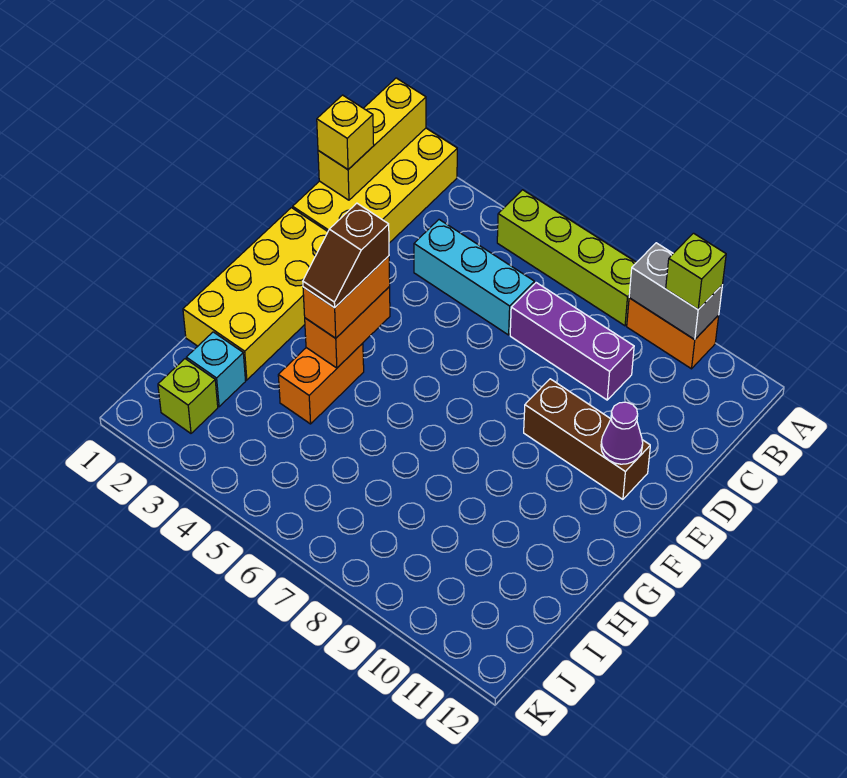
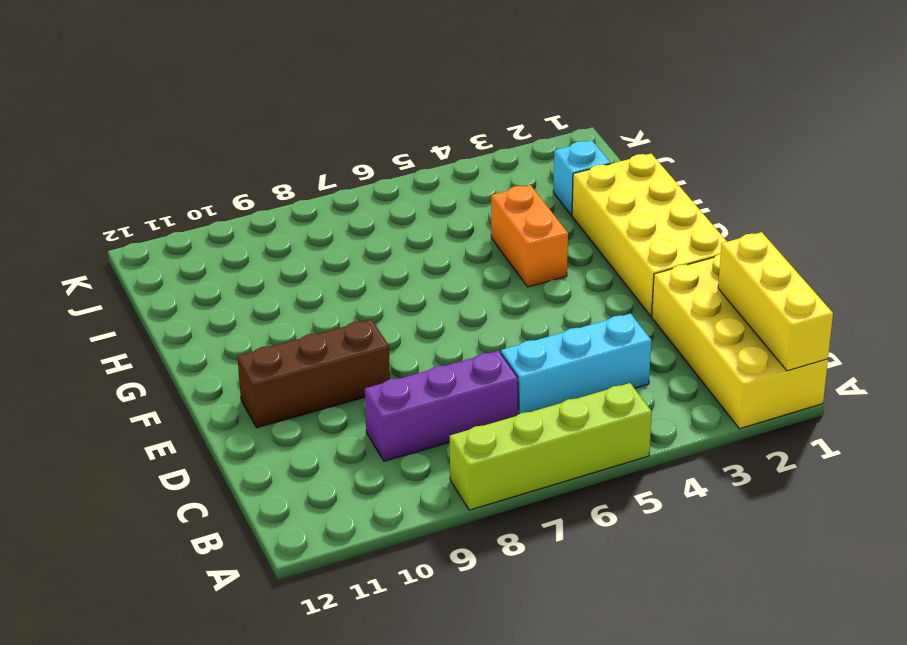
none -> orange brick A9:A10 level 1
none -> lime brick J2 level 1
none -> grey brick A9:A10 level 2

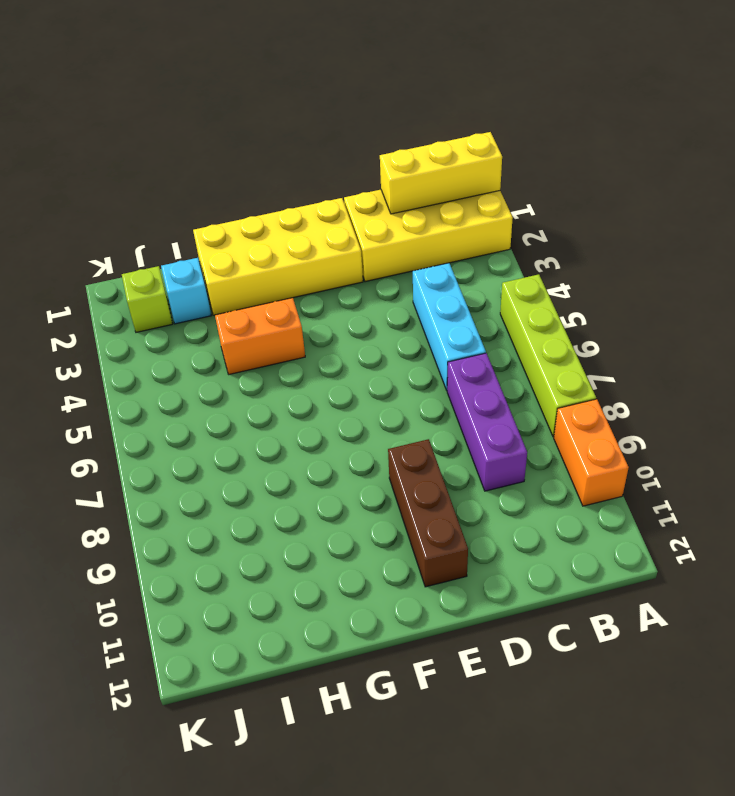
none -> grey brick A9:A10 level 2
none -> purple cone E11 level 2
none -> orange brick F4:G4 level 2

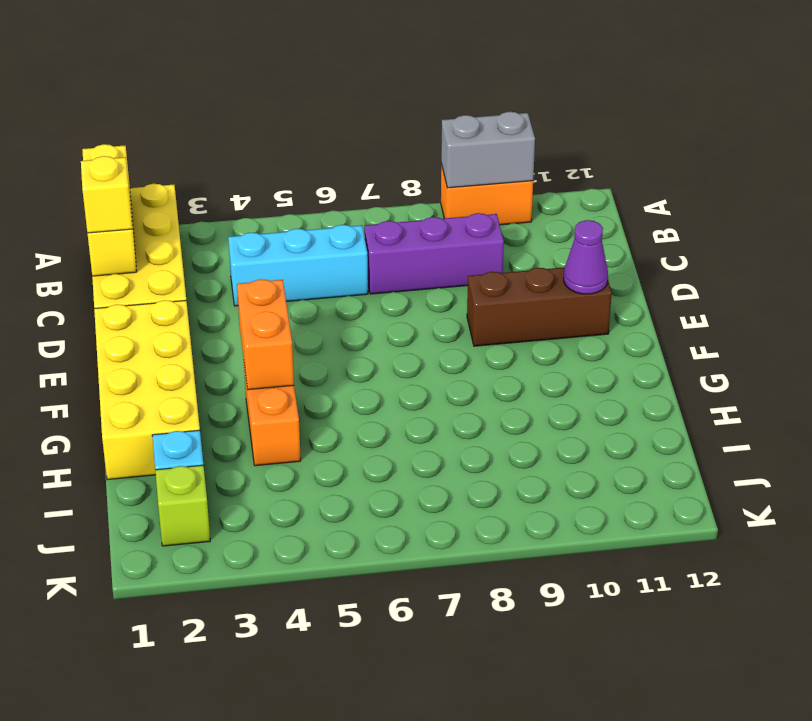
none -> lime brick A5:A8 level 1
none -> lime brick A10 level 3
none -> orange brick F4:G4 level 3

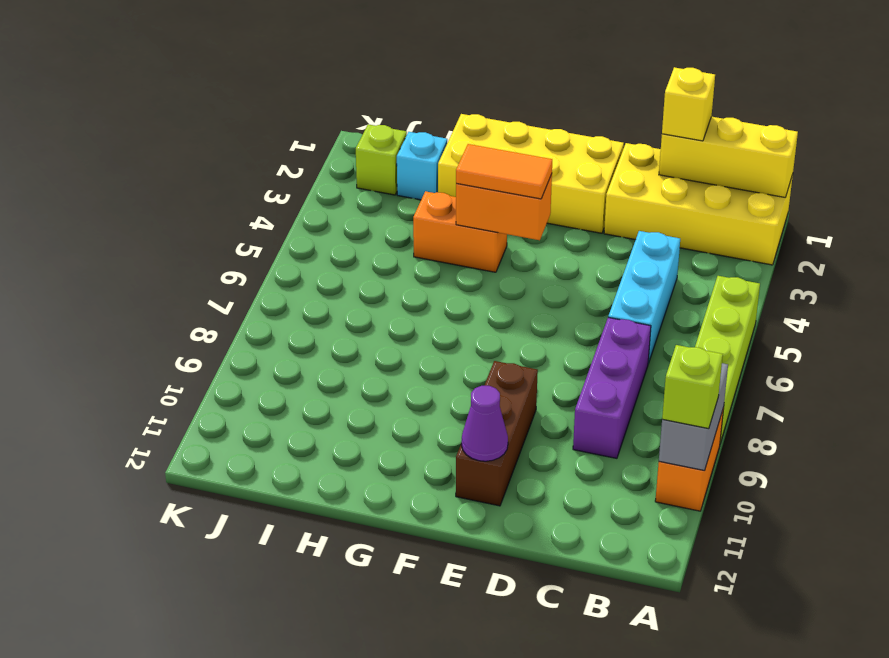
orange tile F4:G4 level 3 -> orange brick F4:G4 level 3
none -> brown slope F4:G4 level 4 top F

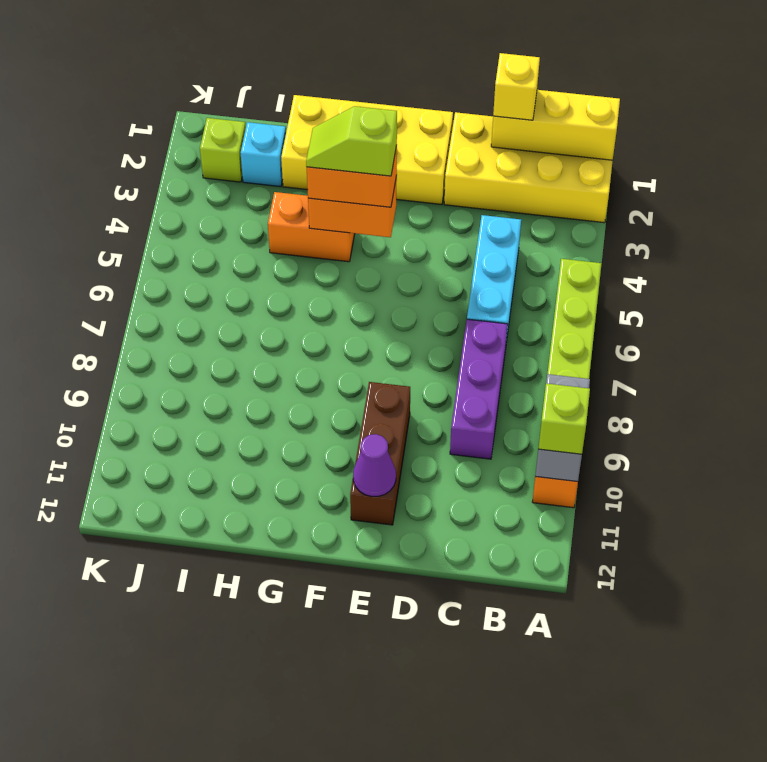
lime slope F4:G4 level 4 top F -> brown slope F4:G4 level 4 top F

